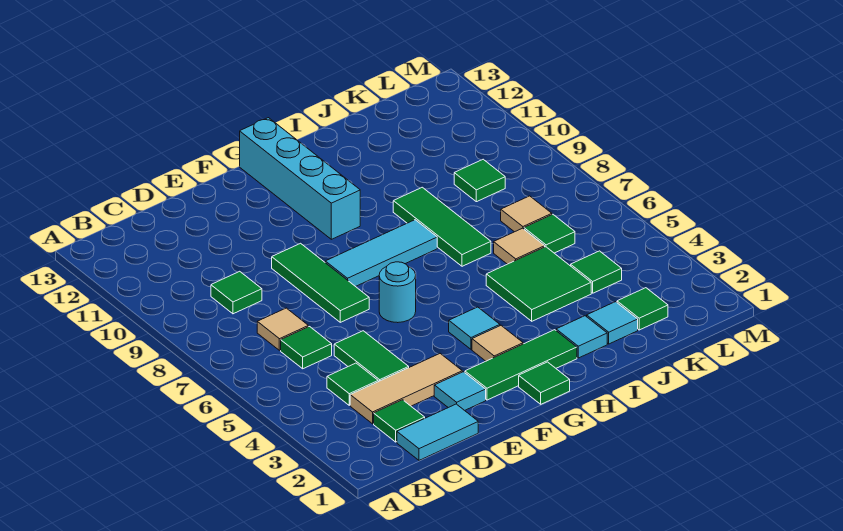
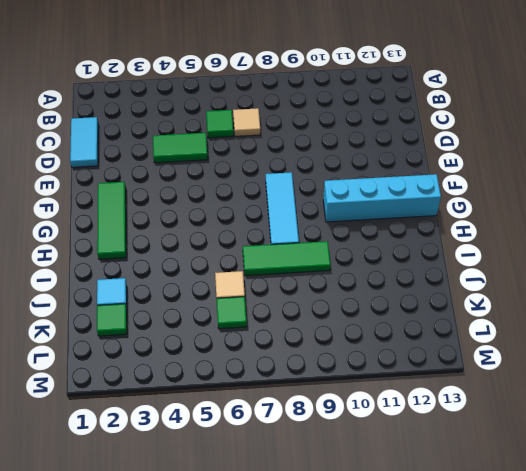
none -> green tile C2 level 1
none -> tan tile C3:E3 level 1
none -> green tile C4 level 1

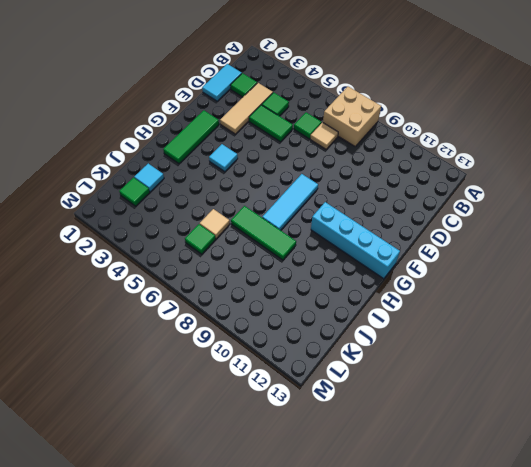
tan brick A7:B8 level 1 -> none
none -> green tile C9 level 1
none -> cyan tile E2 level 1
none -> green tile E7:E9 level 1

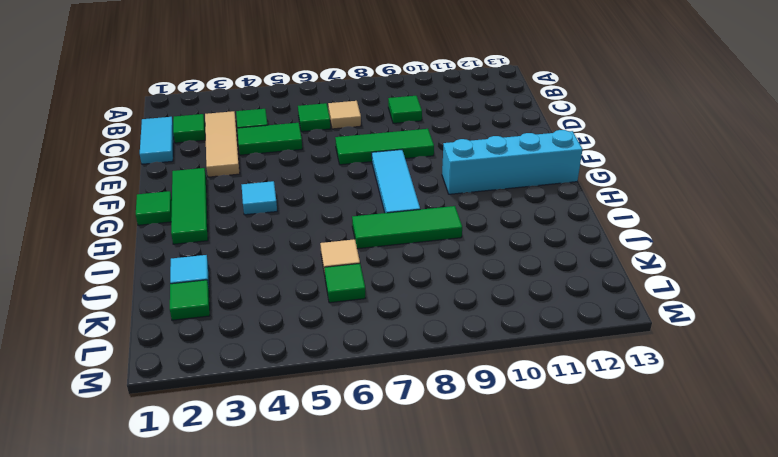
none -> cyan tile E2 level 1
none -> cyan round brick F6 level 1
none -> tan tile G3 level 1

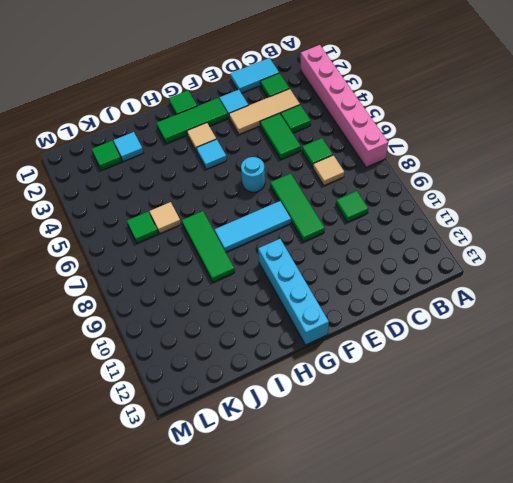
pink brick A2:A7 level 1 -> none
none -> cyan tile I2 level 1
none -> green tile I4:J5 level 1
none -> green tile K4 level 1

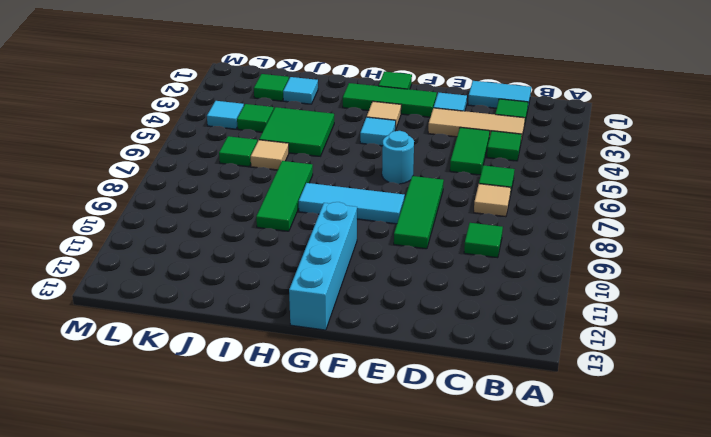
cyan tile L4 level 1 -> cyan tile I2 level 1
none -> tan tile K7 level 1
none -> green tile K9 level 1

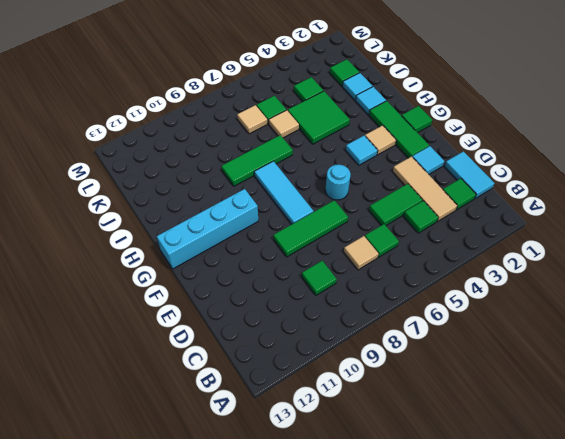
none -> green tile K9 level 1

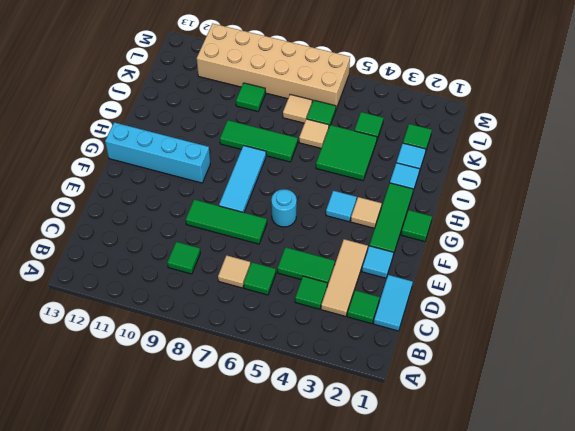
tan brick L6:M11 level 1 -> none

